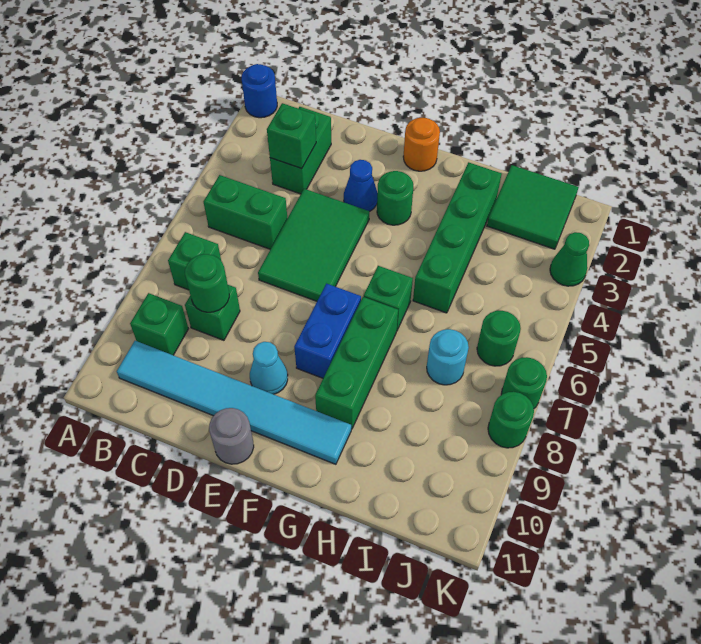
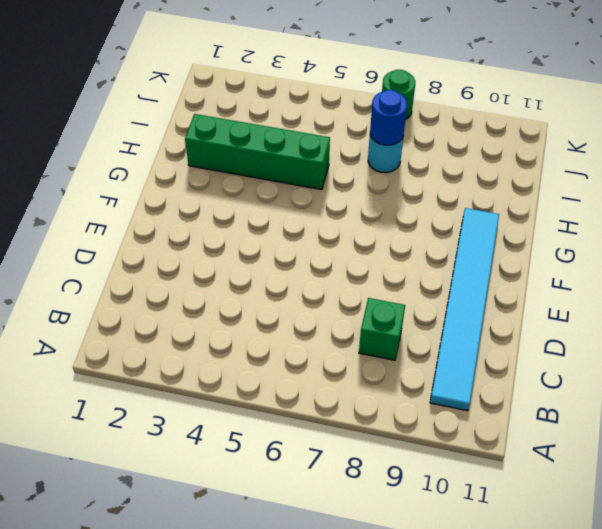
blue round brick I7 level 2 -> blue round brick A1 level 1
none -> green brick B5:C5 level 1
none -> green brick B7 level 1
none -> green brick B9 level 1

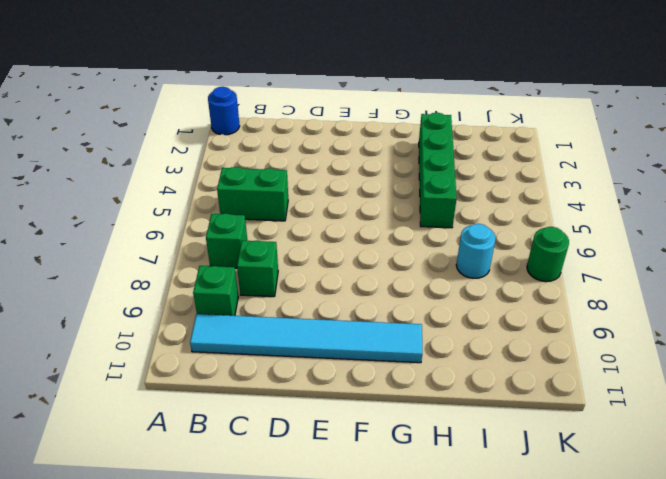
none -> green brick C2:C3 level 1
none -> green tile D4:E6 level 1
none -> blue cone E3 level 1

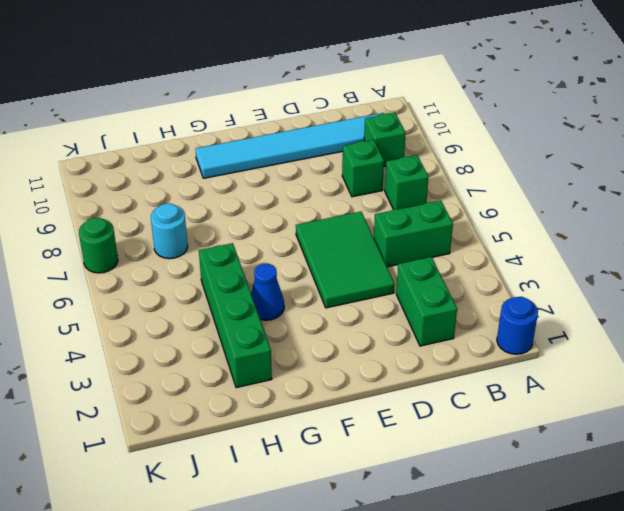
blue cone G4 level 1 -> blue cone E3 level 1
none -> cyan cone E9 level 1
none -> grey round brick E11 level 1
none -> orange round brick F1 level 1

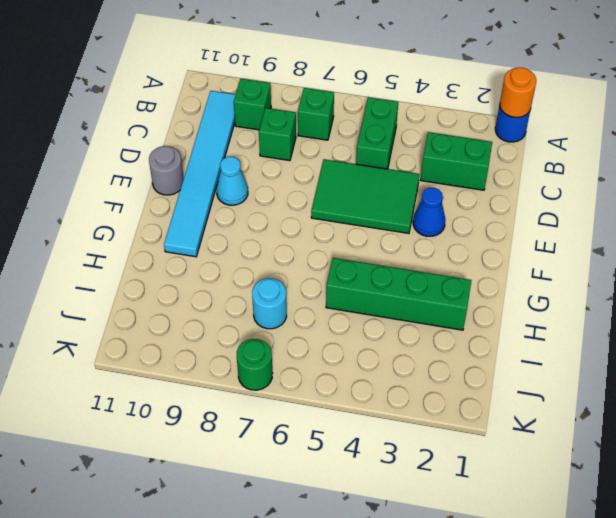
orange round brick A1 level 2 -> orange round brick F1 level 1
none -> green round brick F3 level 1
none -> blue brick F7:F8 level 1
none -> green brick G6 level 1

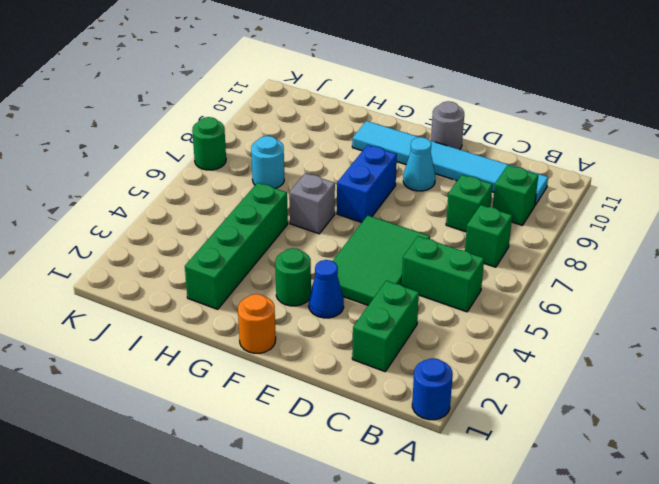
grey brick G6 level 1 -> green brick G6 level 1
none -> green brick G7:G9 level 1
none -> green tile I1:J2 level 1
none -> green round brick J6 level 1

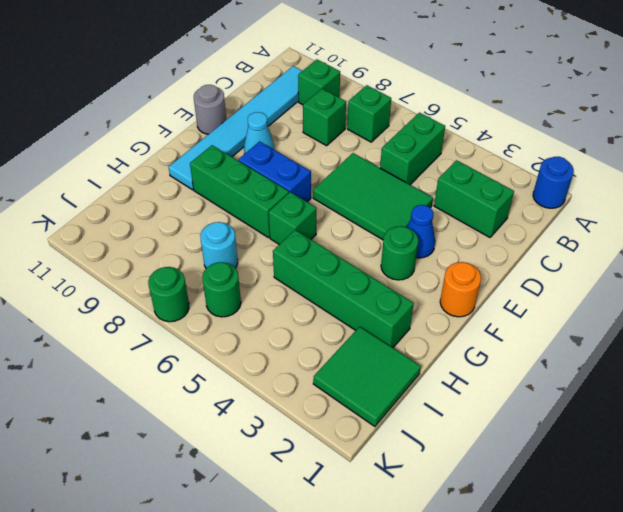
none -> green cone K3 level 1
none -> green round brick K8 level 1
none -> green brick C3 level 2

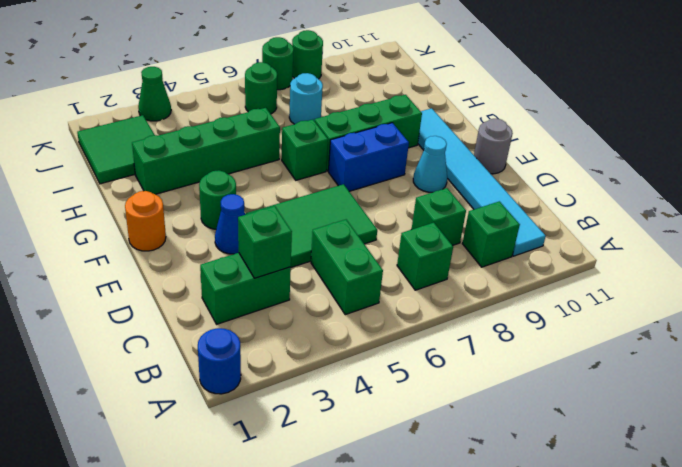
none -> green round brick C8 level 2

